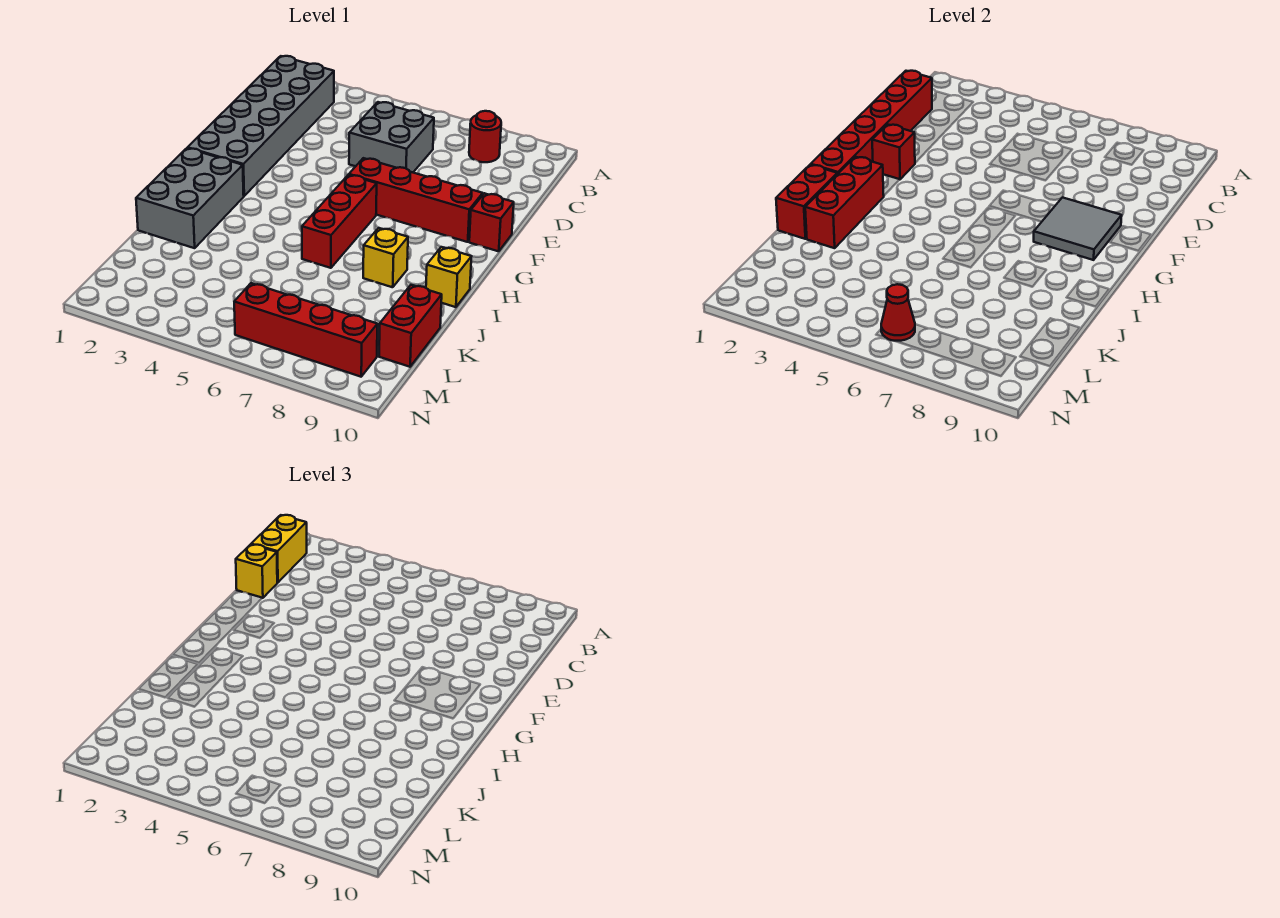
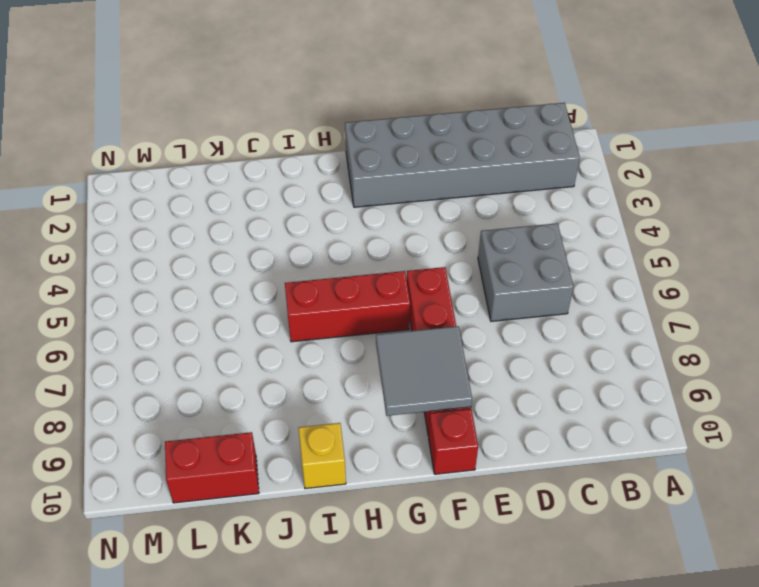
none -> red round brick B8 level 1
none -> grey brick H1:J2 level 1
none -> yellow brick I8 level 1

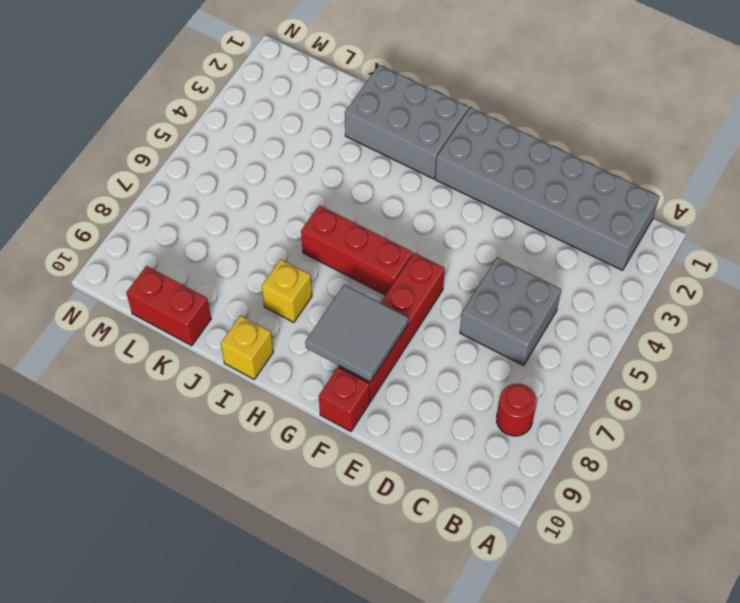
none -> red brick M6:M9 level 1
none -> red brick C1:H1 level 2
none -> red brick F2 level 2

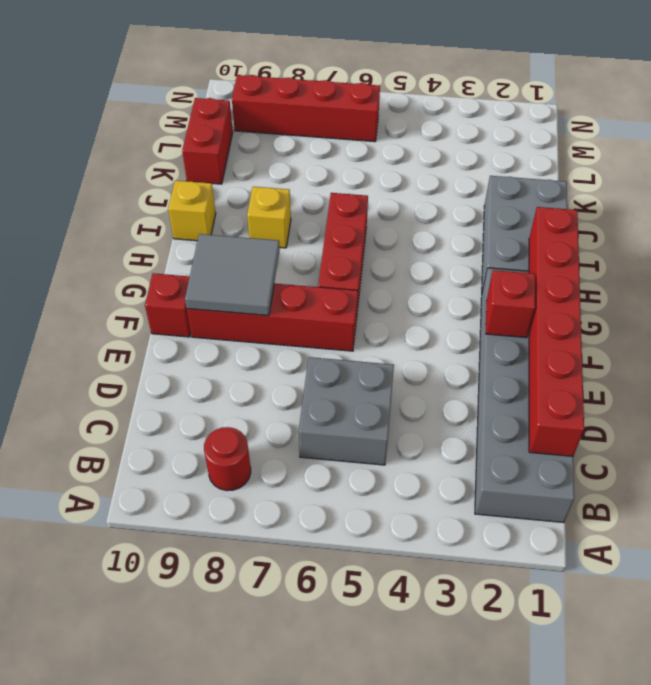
none -> red brick H2:J2 level 2
none -> red brick I1:J1 level 2
none -> red cone M6 level 2

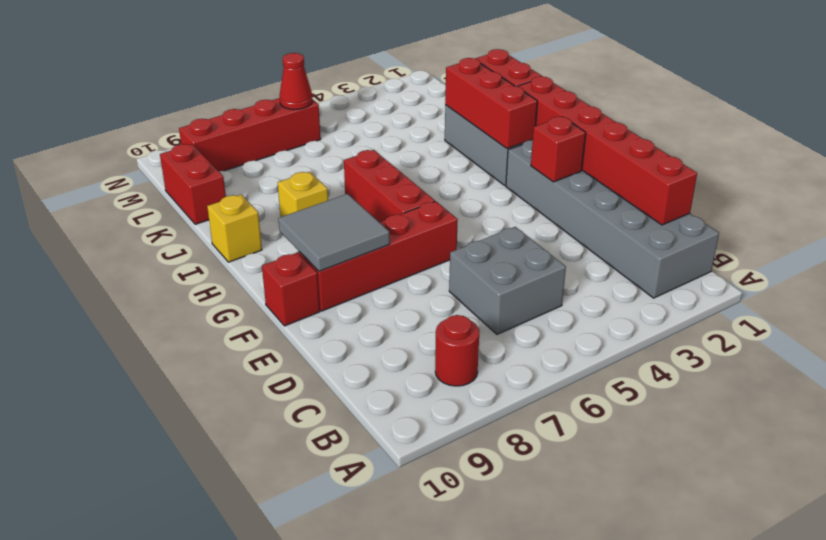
none -> yellow brick B1:C1 level 3
none -> yellow brick D1 level 3

